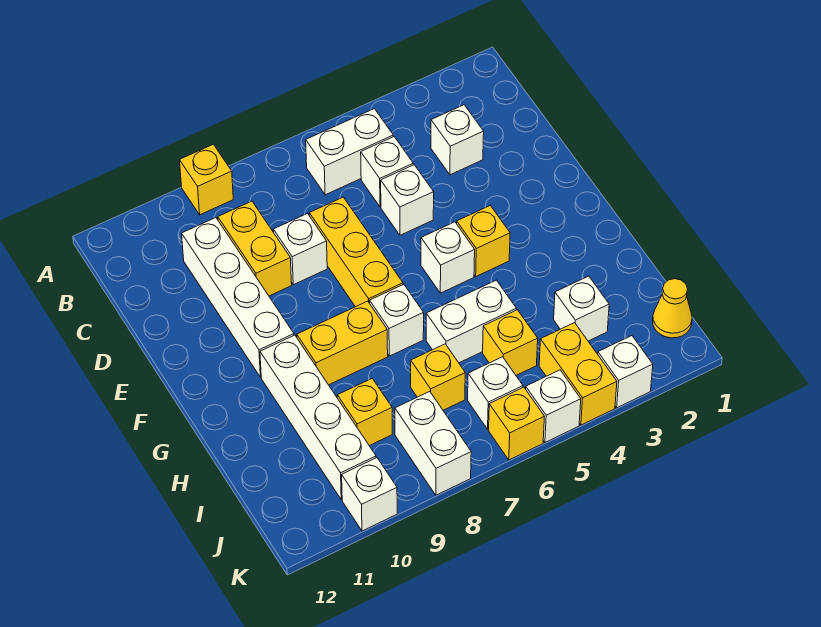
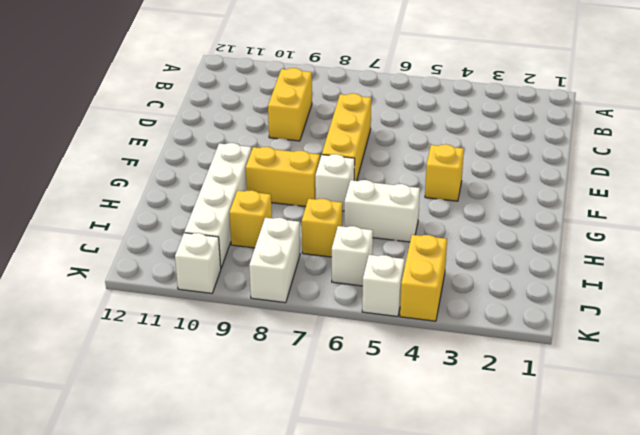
none -> yellow brick A9 level 1
none -> white brick B5:B6 level 1
none -> white brick C3 level 1

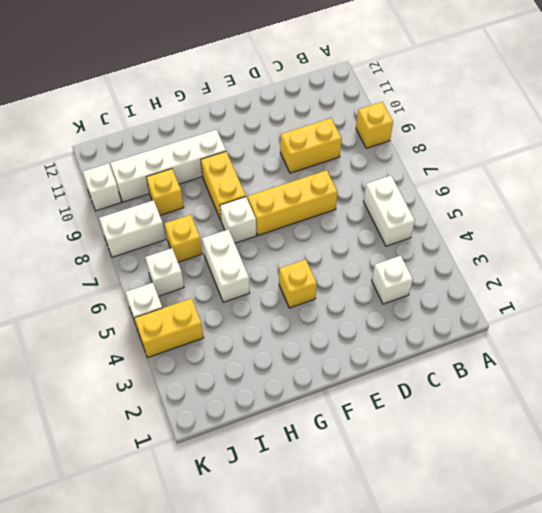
none -> white brick C5 level 1
none -> white brick C10:F10 level 1
none -> white brick D5 level 1

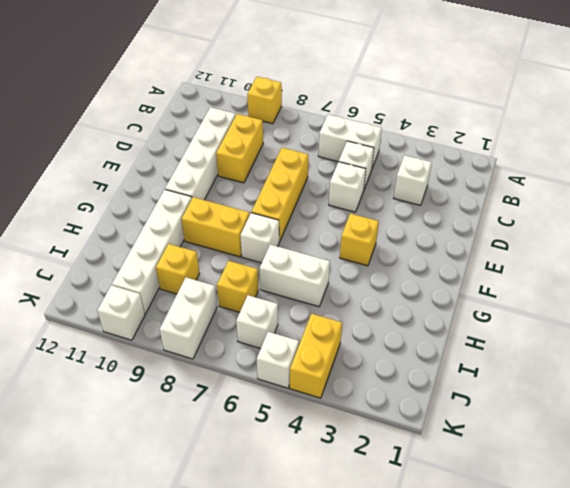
none -> white brick D8 level 1
none -> white brick F5 level 1
none -> white brick I3 level 1

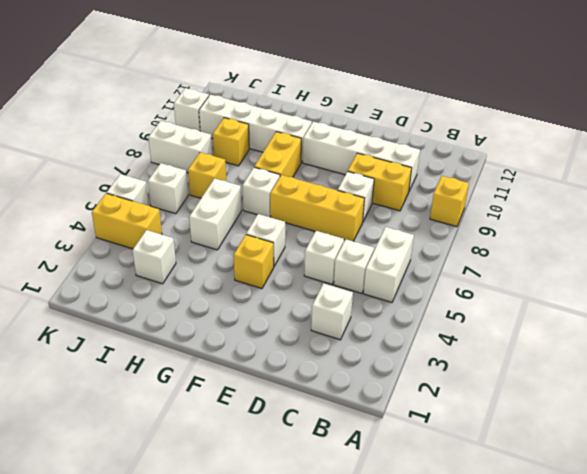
none -> yellow brick I5 level 1
none -> yellow cone J1 level 1
none -> white brick K3 level 1

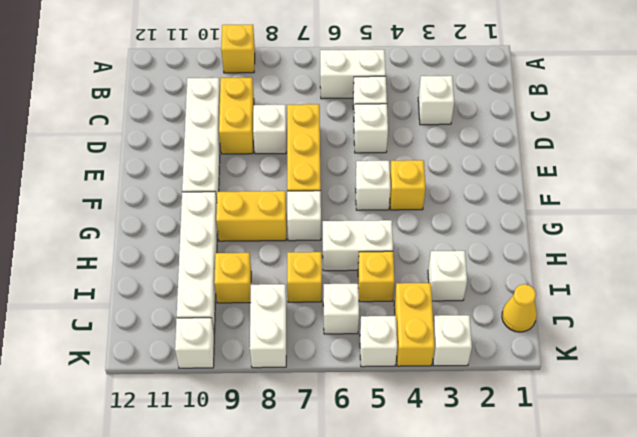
none -> yellow brick K6 level 1

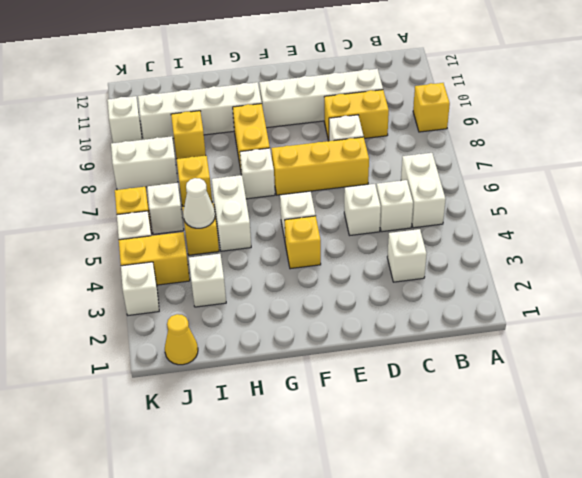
white cone I5 level 2 -> none

